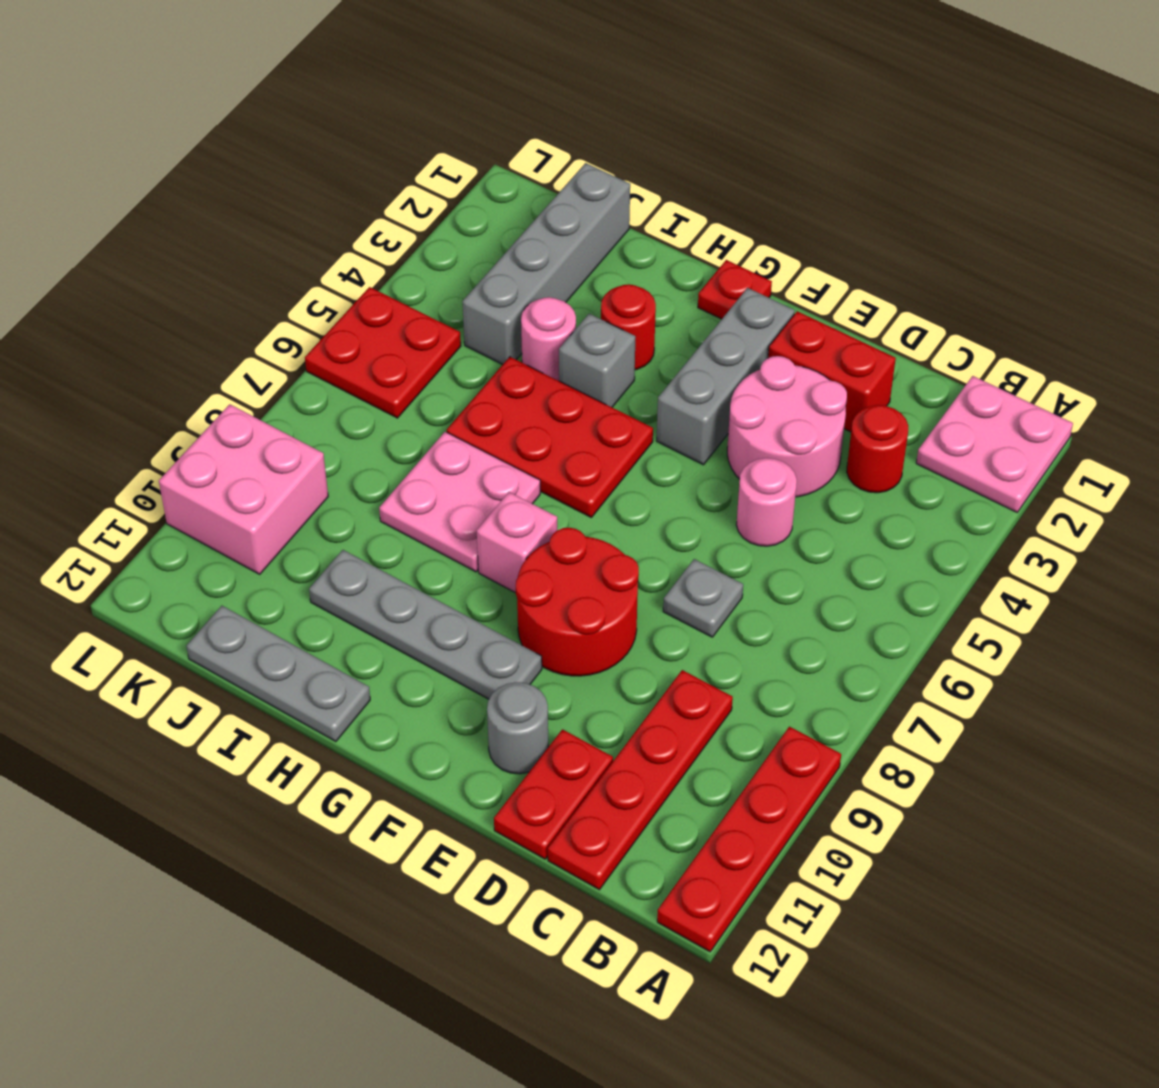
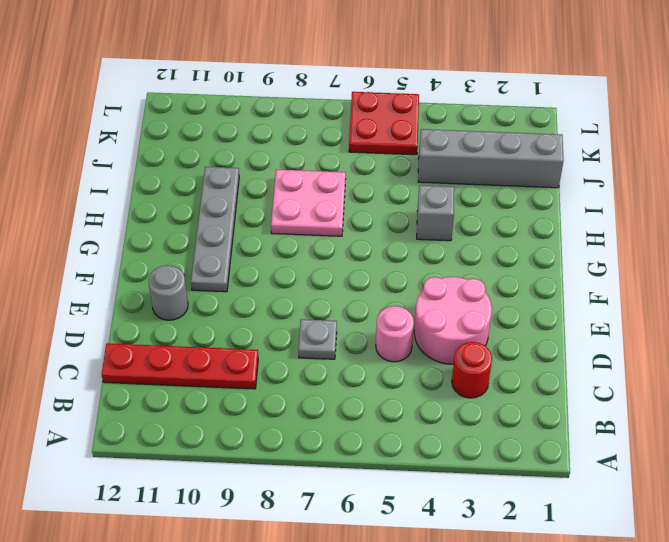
none -> pink plate A1:B2 level 1
none -> red plate A9:A12 level 1
none -> red brick D2:E2 level 1

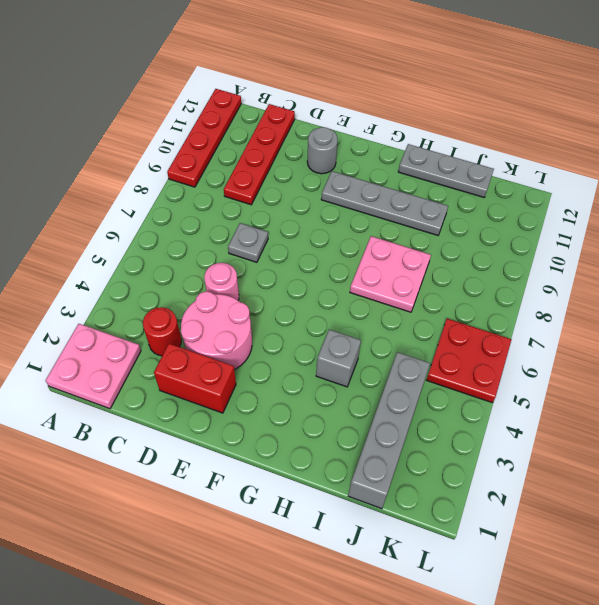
none -> red plate D11:D12 level 1
none -> red round brick E8:F9 level 1
none -> grey brick F2:F4 level 1

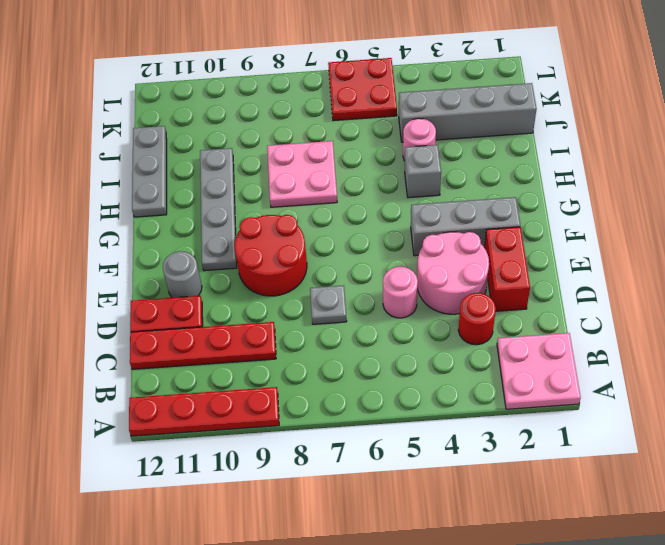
none -> red plate G1 level 1
none -> red plate G5:I6 level 1
none -> pink brick G8 level 1

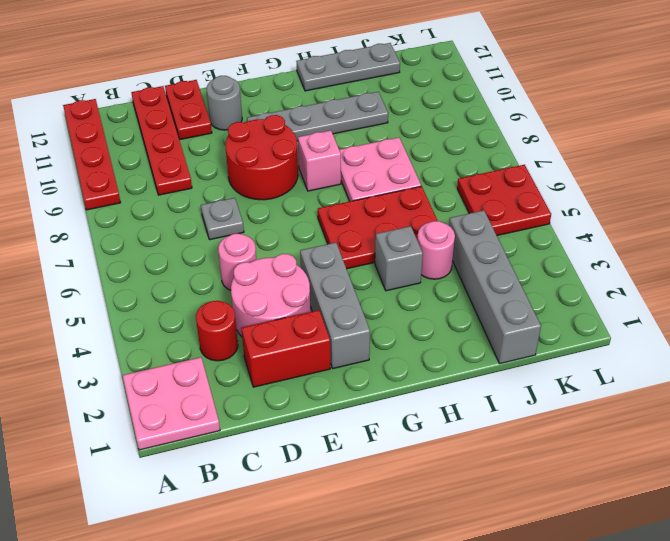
none -> red plate G1 level 1
none -> red round brick H3 level 1
none -> pink brick K9:L10 level 1

